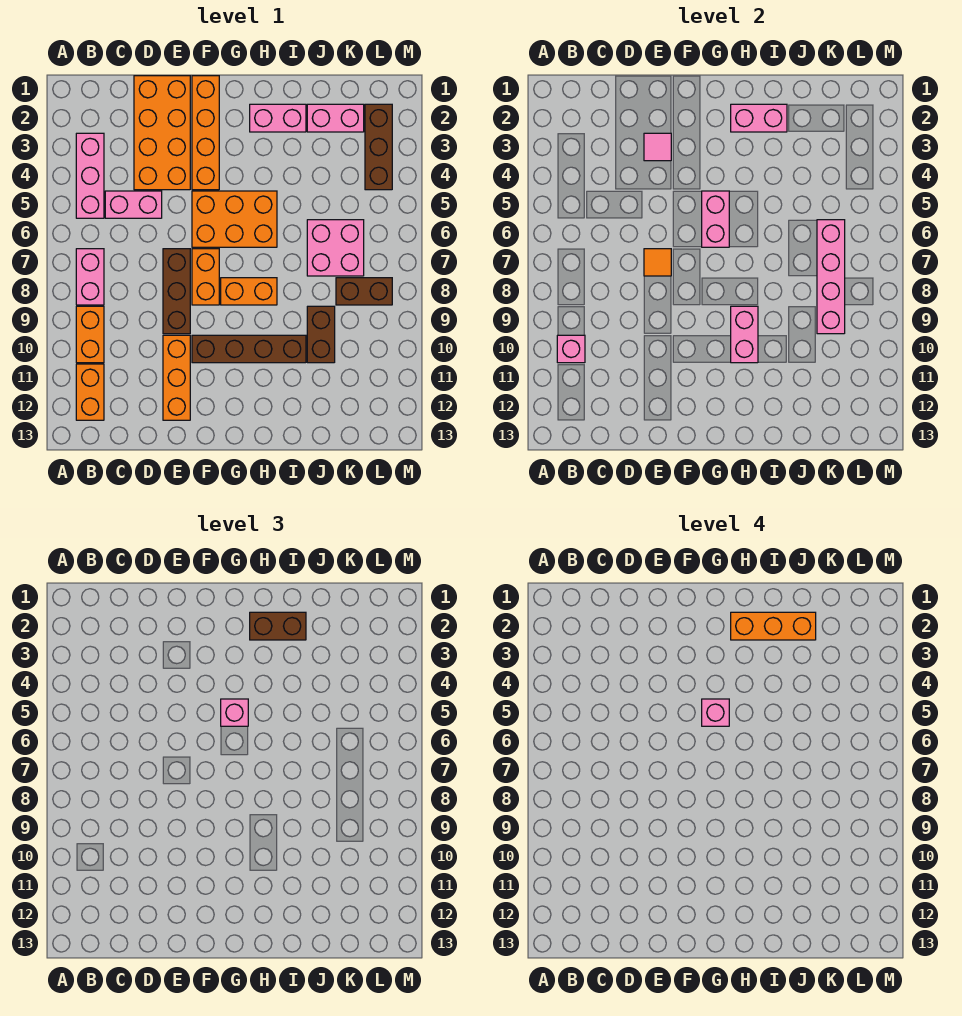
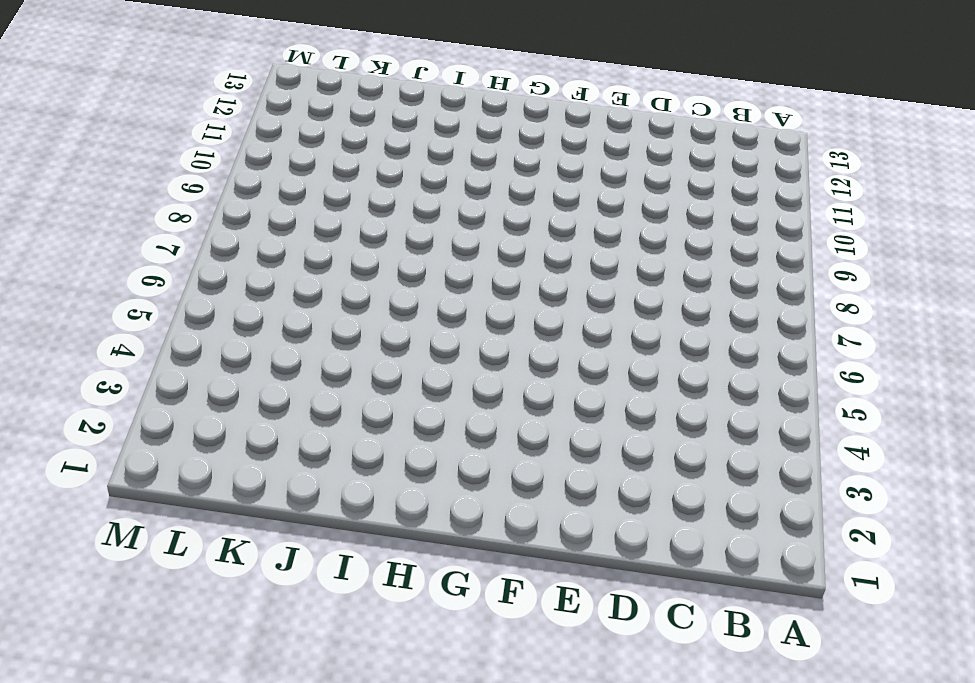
none -> pink brick B3:B5 level 1
none -> pink brick B7:B8 level 1
none -> orange brick B9:B10 level 1
none -> orange brick B11:B12 level 1

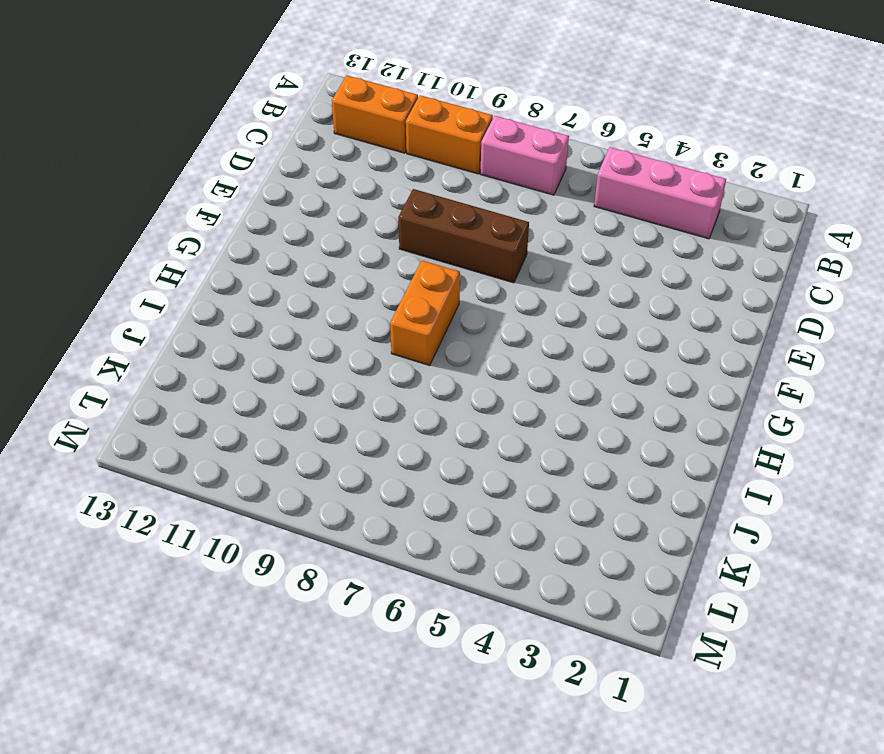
none -> pink brick C5:D5 level 1
none -> orange brick D1:E4 level 1
none -> orange brick E10:E12 level 1
none -> orange brick F1:F4 level 1

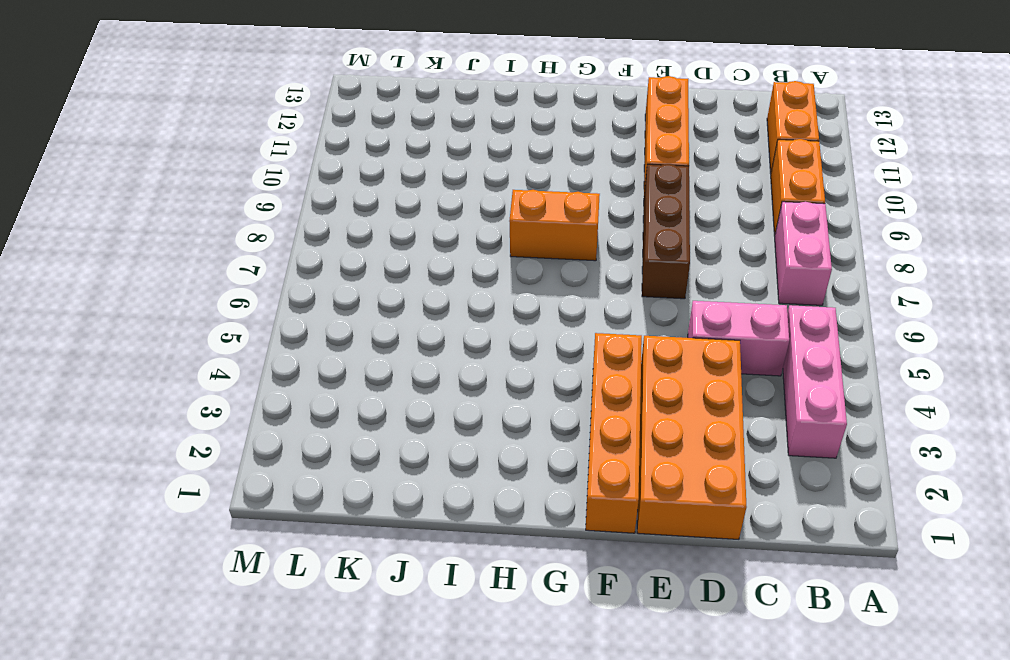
none -> orange brick F5:H6 level 1
none -> orange brick F7:F8 level 1
none -> brown brick F10:I10 level 1
none -> pink brick H2:I2 level 1

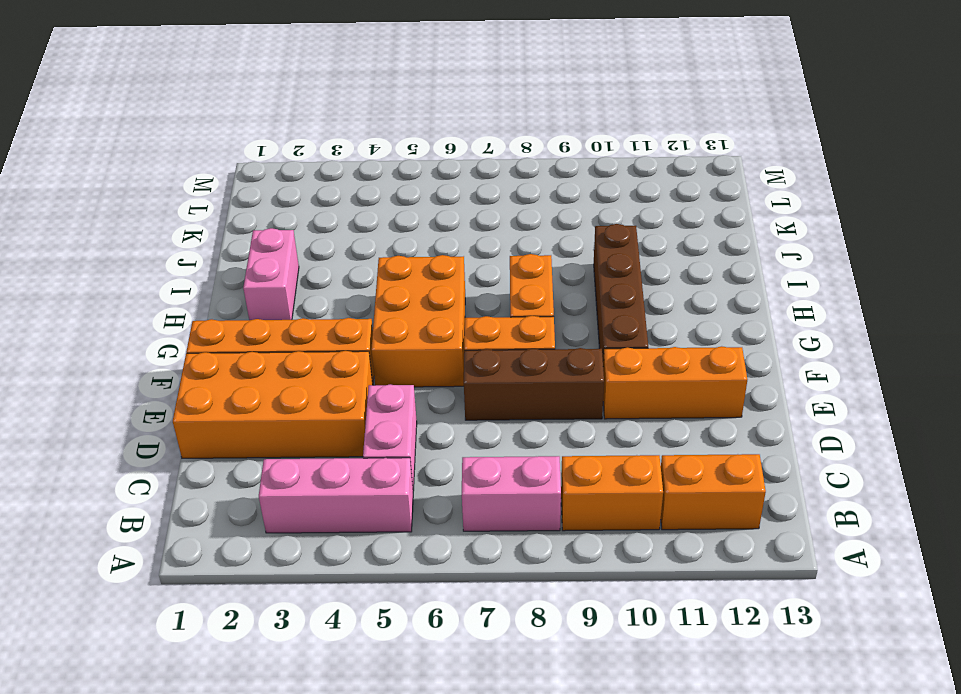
none -> pink brick J2:K2 level 1
none -> pink brick J6:K7 level 1
none -> brown brick J9:J10 level 1
none -> brown brick K8:L8 level 1

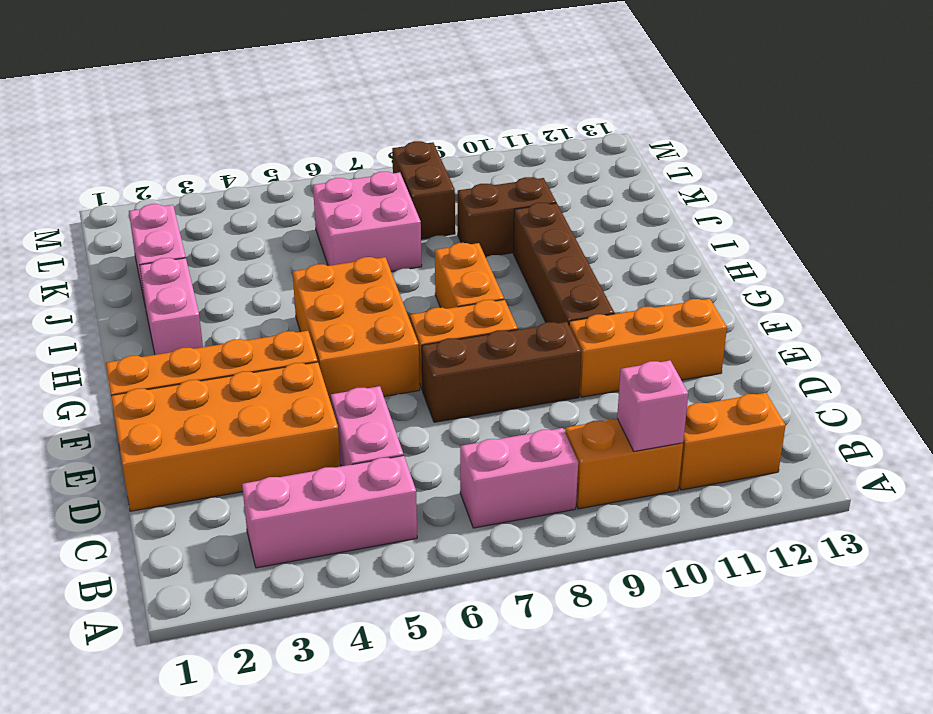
none -> brown brick L2:L4 level 1
none -> pink tile E3 level 2
none -> orange tile E7 level 2
none -> pink brick G5:G6 level 2

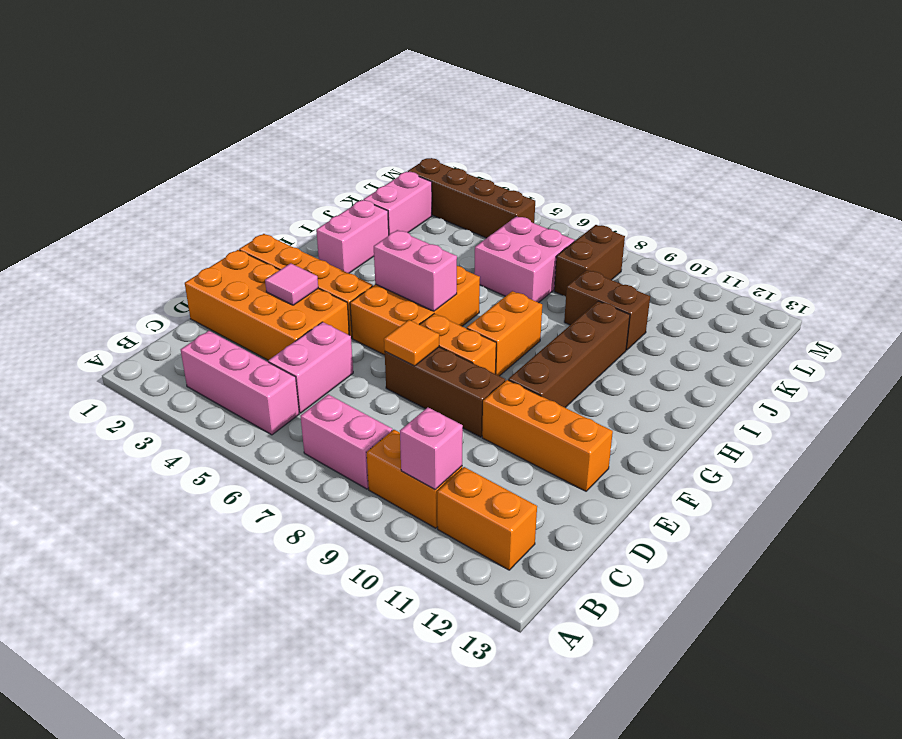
brown brick L2:L5 level 1 -> brown brick L2:L4 level 1
none -> pink brick H2:I2 level 2
none -> pink brick H9:H10 level 2
none -> pink brick K6:K9 level 2
none -> pink brick G5 level 3

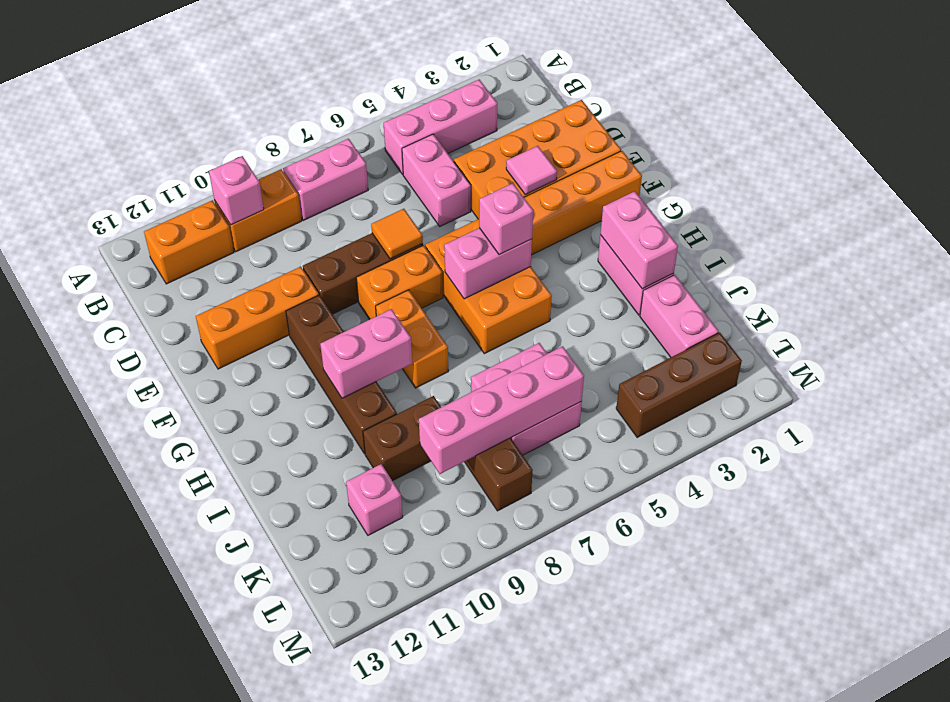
pink brick K11 level 1 -> pink brick G5 level 4
none -> brown brick H2:I2 level 3
none -> orange brick H2:J2 level 4

